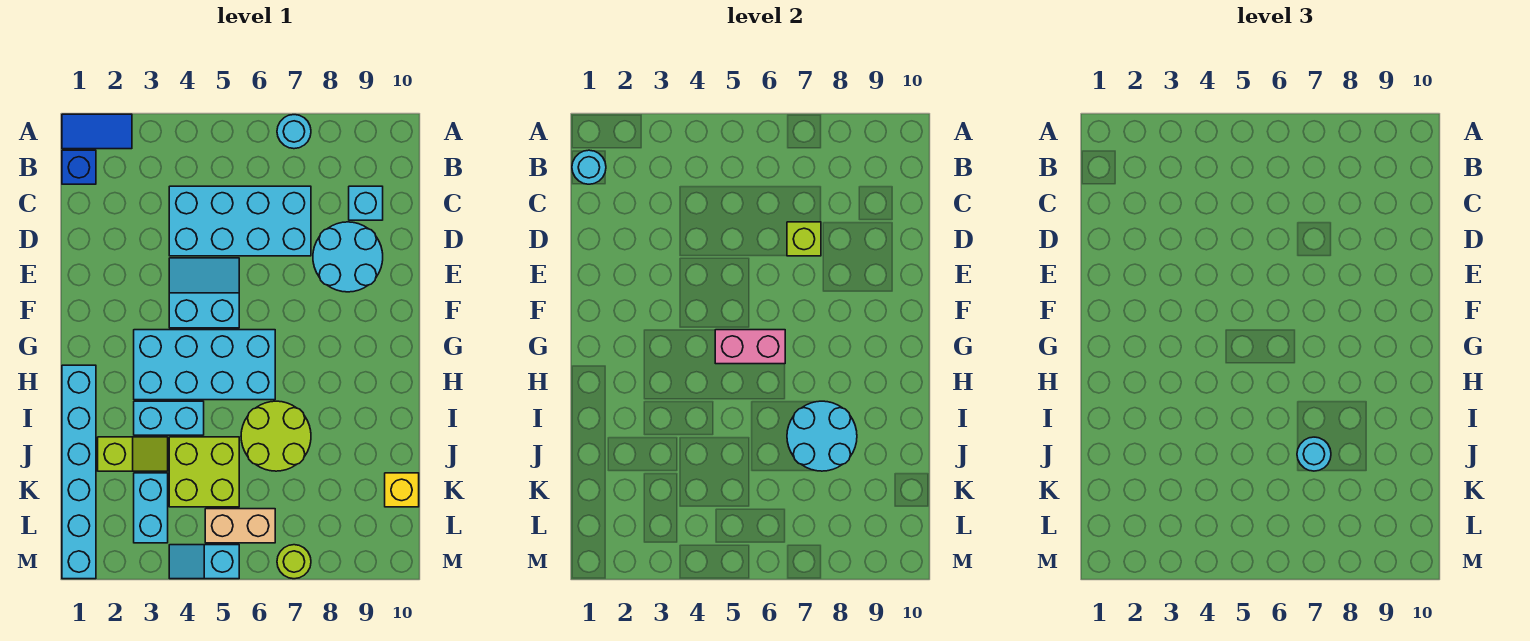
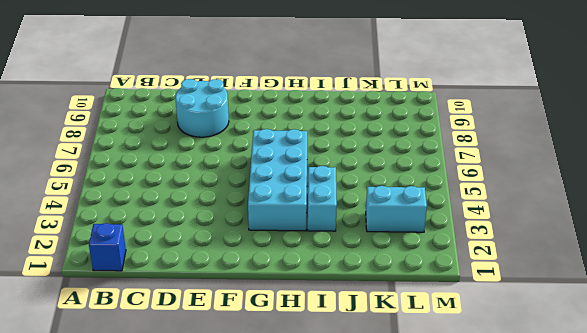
none -> blue tile A1:A2 level 1
none -> cyan round brick A7 level 1
none -> cyan brick C4:D7 level 1

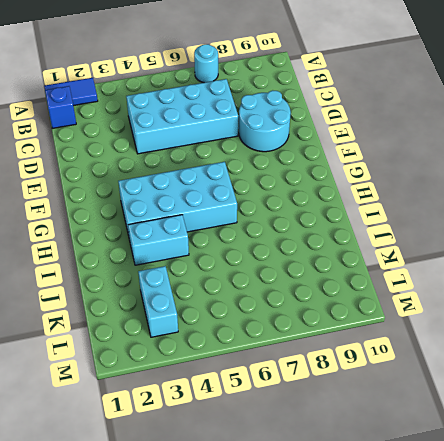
none -> cyan brick C9 level 1
none -> cyan slope E4:F5 level 1 top F
none -> cyan brick H1:M1 level 1

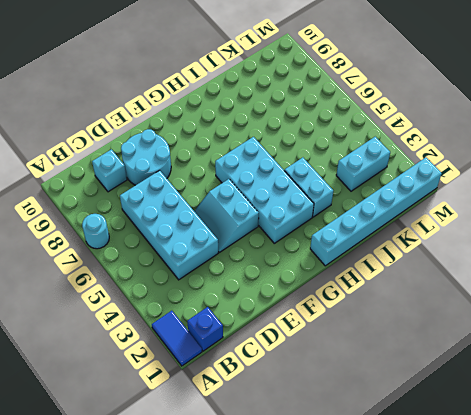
none -> lime round brick I6:J7 level 1
none -> lime slope J2:J3 level 1 top 2
none -> lime brick J4:K5 level 1

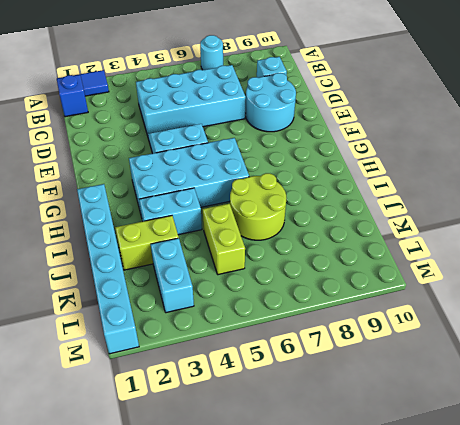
lime brick J2:J3 level 1 -> lime slope J2:J3 level 1 top 2
lime brick J5:K5 level 1 -> lime brick J4:K5 level 1
none -> yellow brick K10 level 1
none -> tan brick L5:L6 level 1
none -> cyan slope M4:M5 level 1 top 5

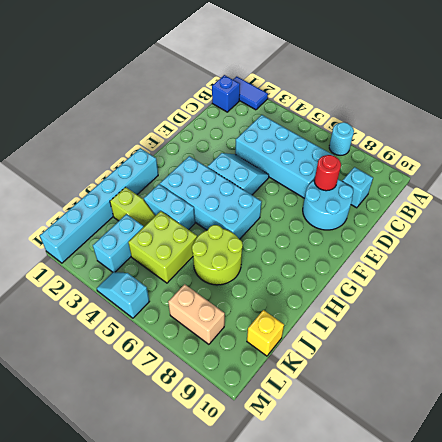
red round brick D8 level 2 -> none
tan brick L7:L8 level 1 -> tan brick L5:L6 level 1
none -> lime round brick M7 level 1
none -> cyan round brick B1 level 2
none -> lime brick D7 level 2

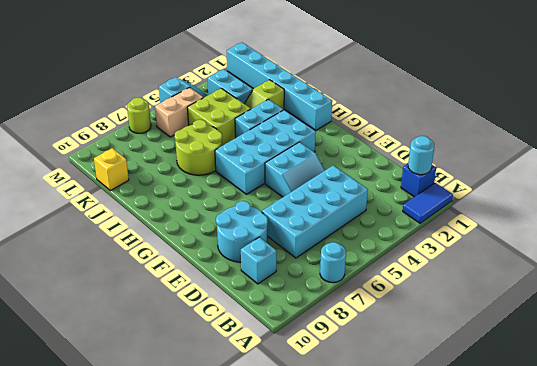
none -> lime brick D7 level 2
none -> pink brick G5:G6 level 2
none -> cyan round brick I7:J8 level 2

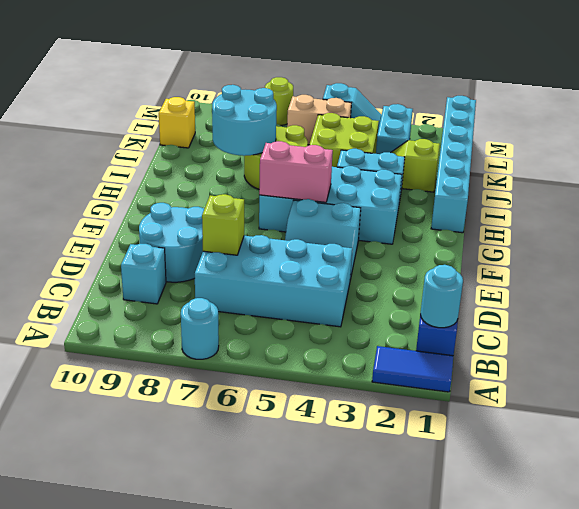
none -> cyan round brick J7 level 3

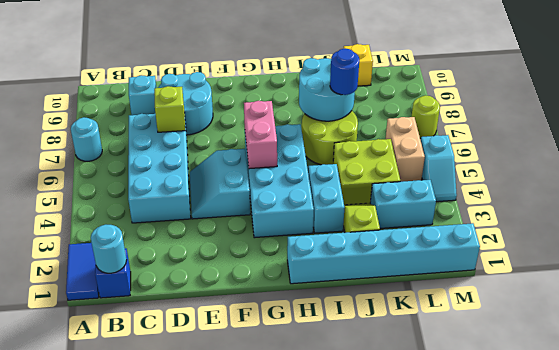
blue round brick J7 level 3 -> cyan round brick J7 level 3

